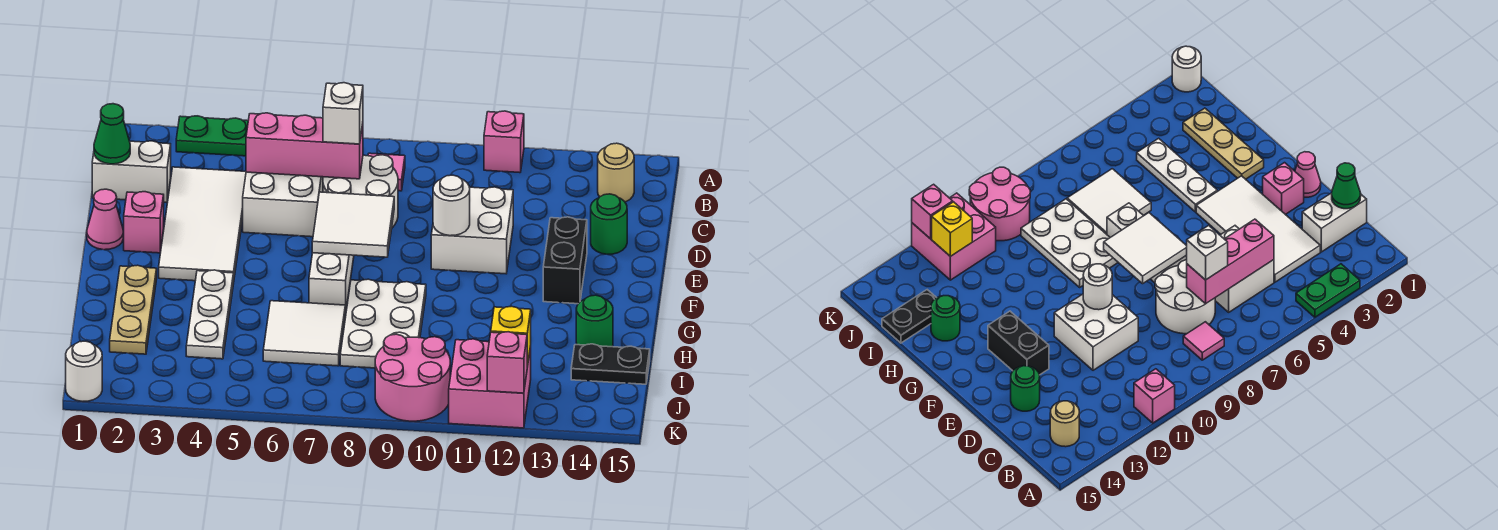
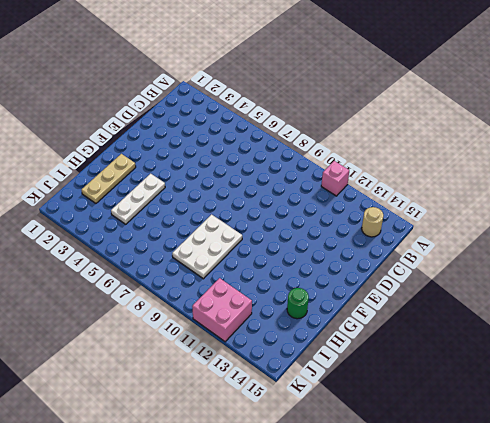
none -> green plate A3:A4 level 1
none -> pink tile B8 level 1
none -> white brick C1:C2 level 1
none -> white tile C3:F4 level 1

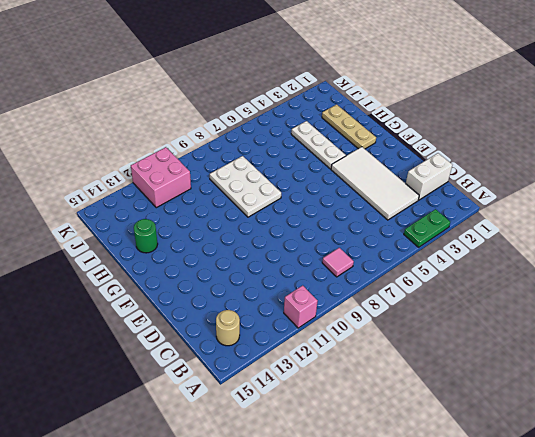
none -> white brick C5:D6 level 1
none -> white round brick C7:D8 level 1
none -> white brick D10:E11 level 1
none -> green round brick D14 level 1

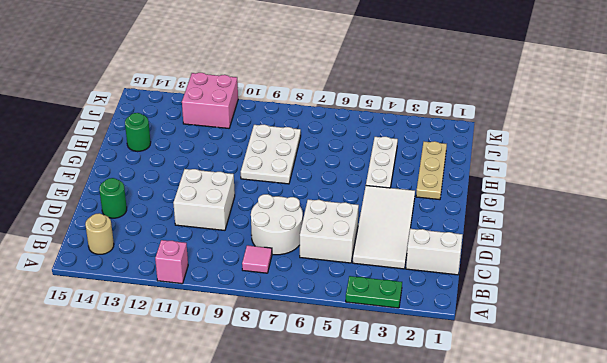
none -> pink cone E1 level 1
none -> pink brick E2 level 1
none -> white brick E7:G7 level 1
none -> black brick E13:F13 level 1

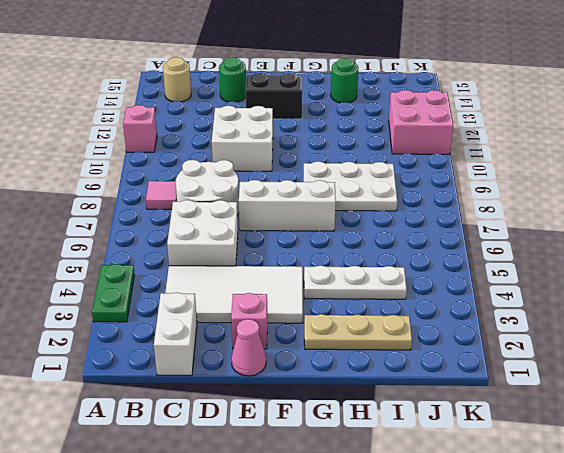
none -> white tile H6:I7 level 1
none -> black plate I14:I15 level 1
none -> pink round brick J9:K10 level 1
none -> white round brick K1 level 1

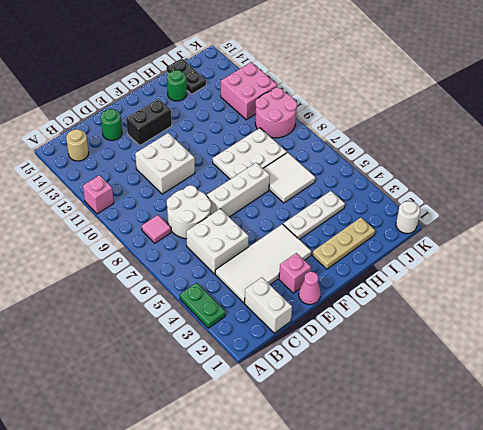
none -> green cone C1 level 2
none -> pink brick C5:C7 level 2
none -> white tile E7:F8 level 2
none -> white round brick E10 level 2

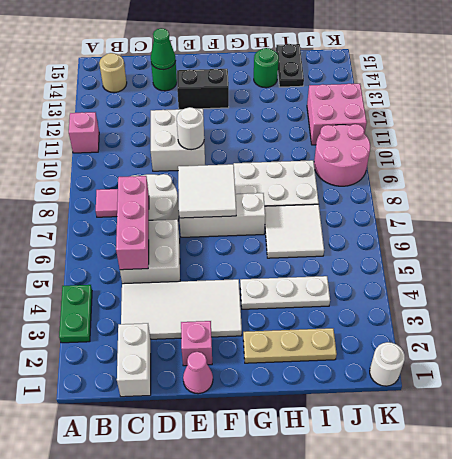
green cone D14 level 2 -> green cone C1 level 2
none -> yellow brick J12 level 2
none -> pink brick K12 level 2
none -> white brick C7 level 3

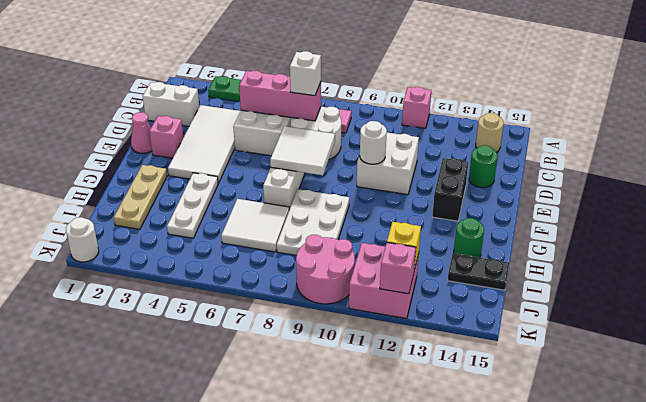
none -> green cone C1 level 2

